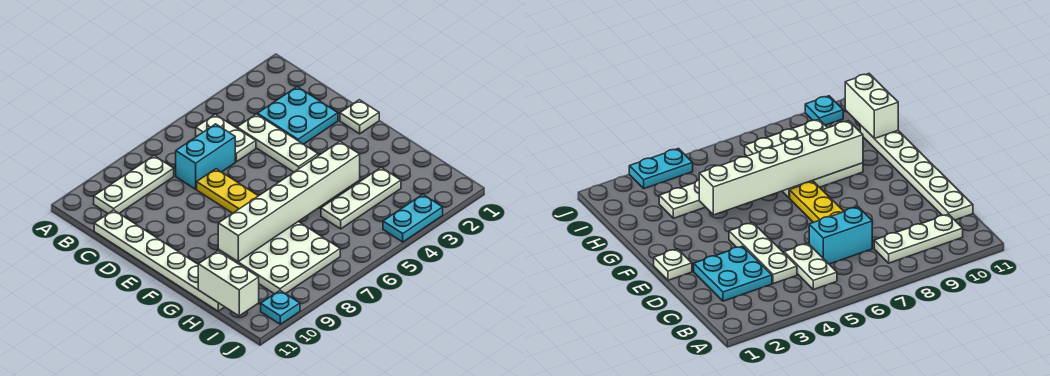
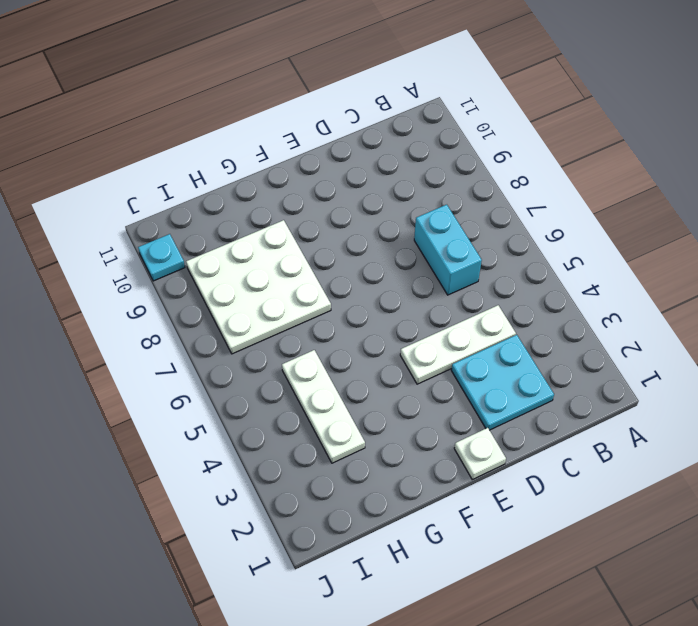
none -> white plate B5:C5 level 1
none -> white plate B8:B10 level 1
none -> white plate C11:H11 level 1

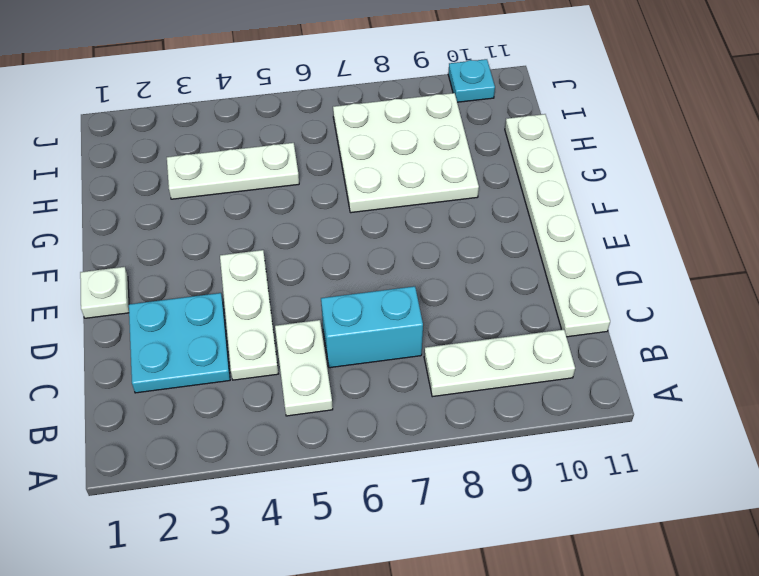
none -> yellow plate D7:F7 level 1
none -> cyan plate J3:J4 level 1
none -> white brick G4:G9 level 2

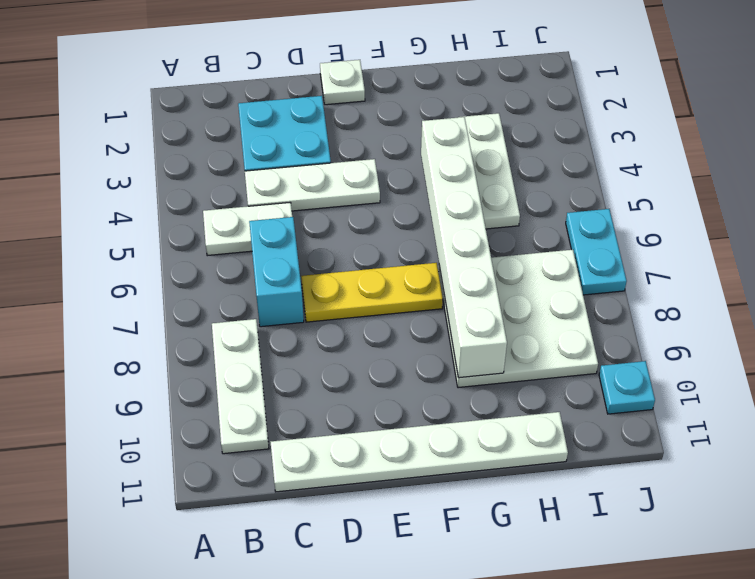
cyan plate J6:J7 level 1 -> cyan plate J3:J4 level 1
none -> white brick H11:I11 level 2

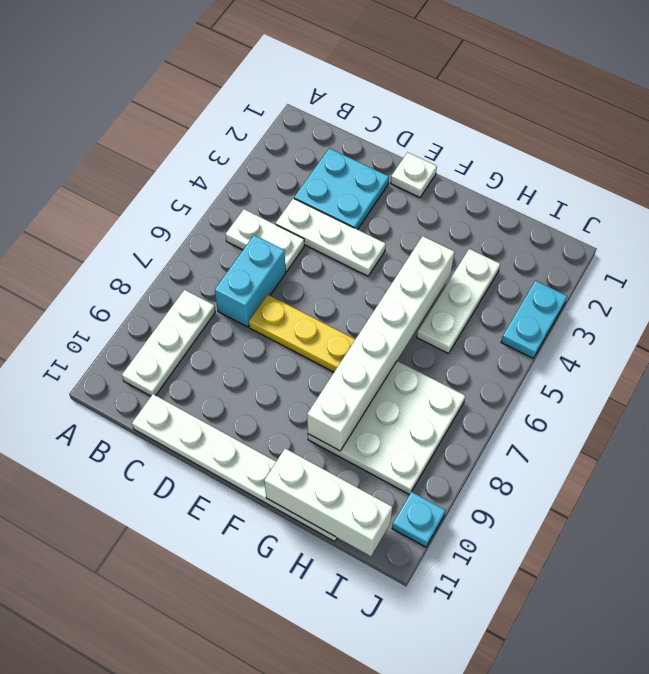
white brick G11:I11 level 2 -> white brick H11:I11 level 2

